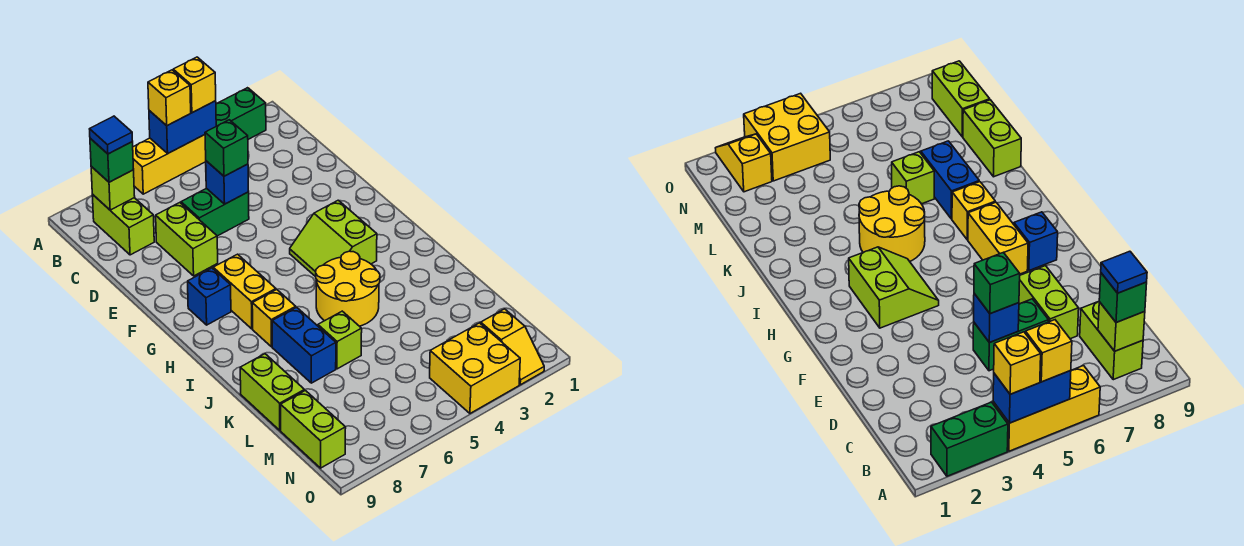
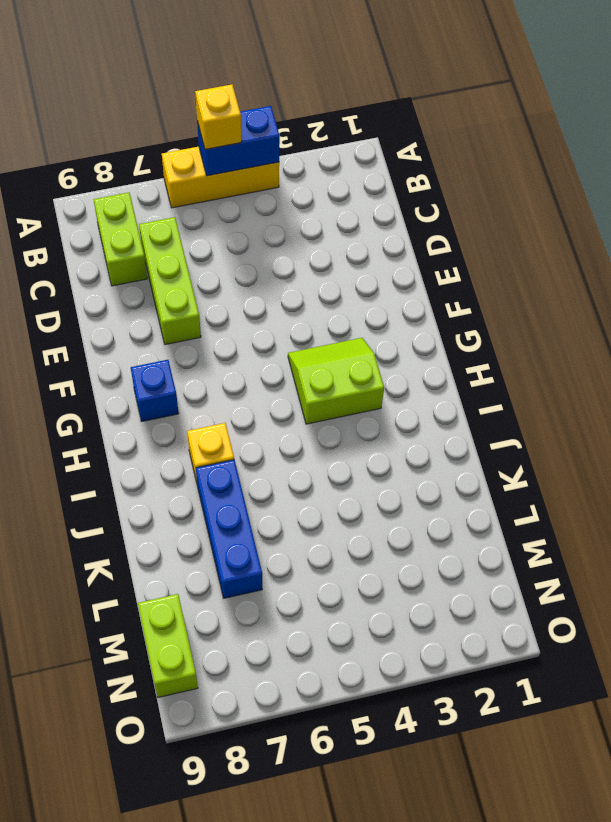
lime brick C7:E7 level 1 -> lime brick D7:E7 level 1
lime slope G3:H4 level 1 top H -> lime slope G3:H4 level 1 top 3
blue brick J7:L7 level 1 -> blue brick J7:K7 level 1
none -> green brick A2:A3 level 1
none -> green brick D5:D6 level 1
none -> yellow brick G7:H7 level 1

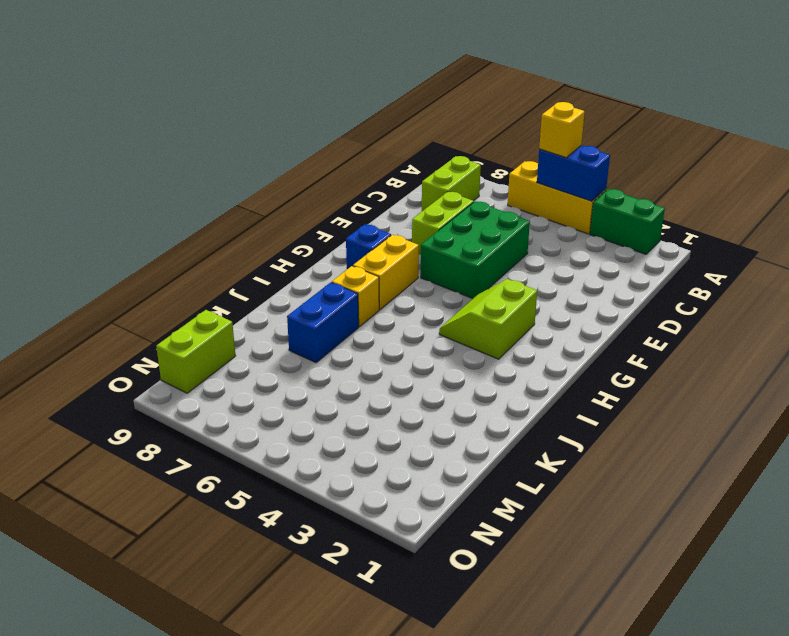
green brick D5:F6 level 1 -> green brick D5:D6 level 1
none -> yellow round brick I4:J5 level 1
none -> lime brick K6 level 1
none -> lime brick K9:L9 level 1

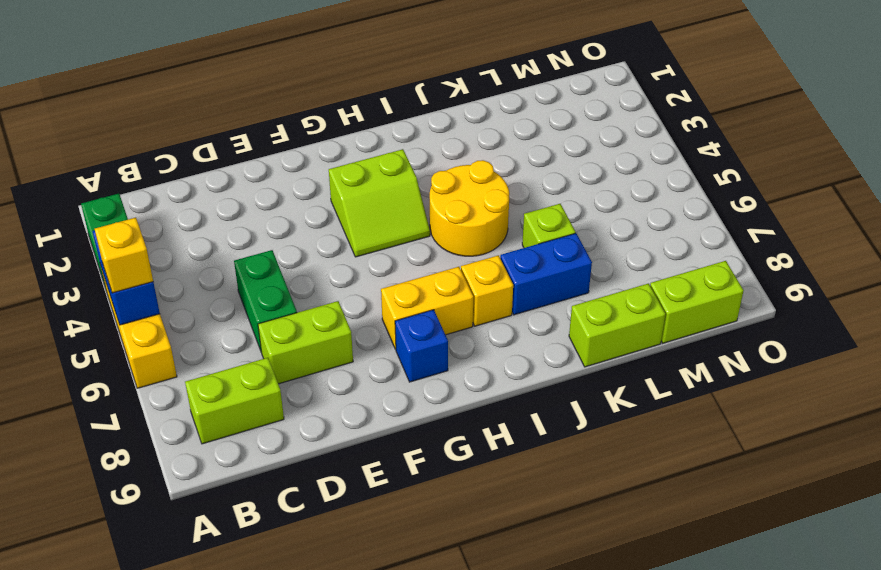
none -> yellow slope N2:O2 level 1 top N
none -> yellow brick N3:O4 level 1
none -> lime brick B8 level 2

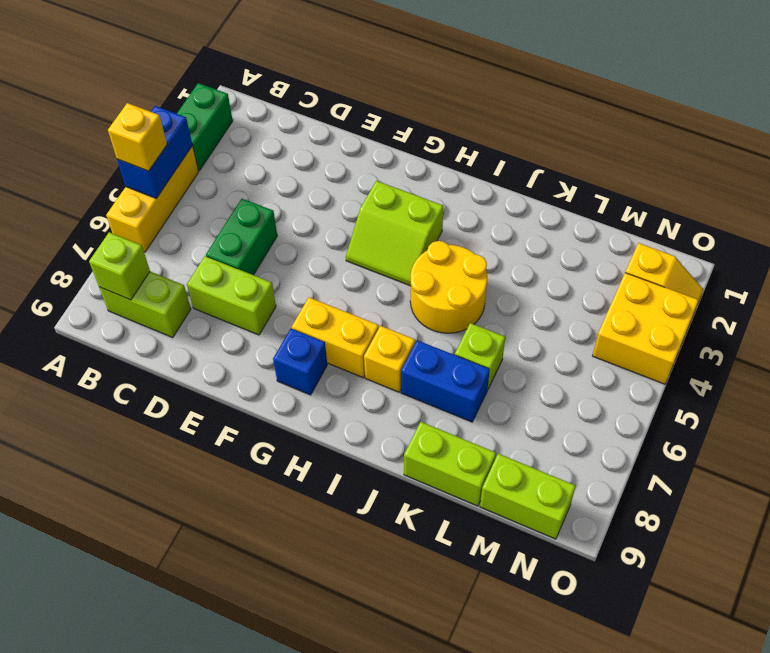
none -> blue brick D5 level 2
none -> yellow brick A4 level 3
none -> green brick B8 level 3

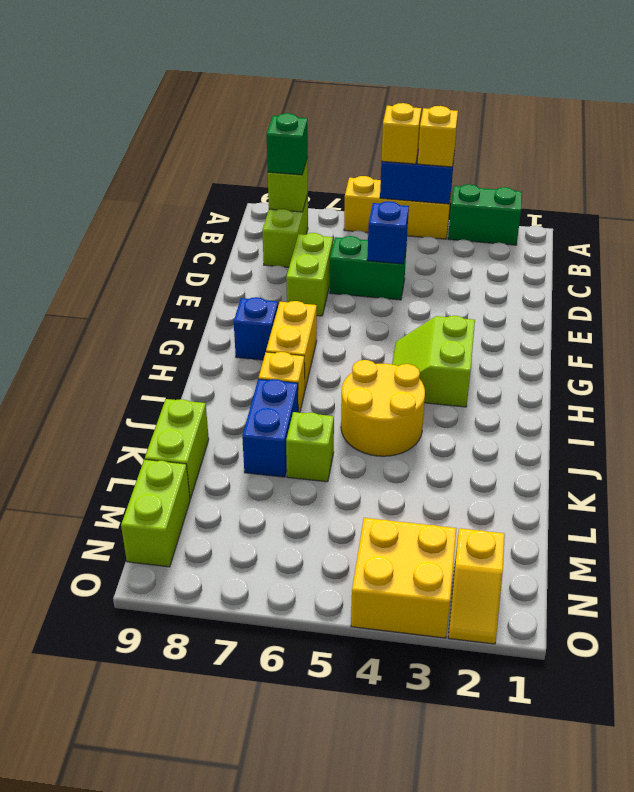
none -> green brick D5 level 3
none -> blue tile B8 level 4

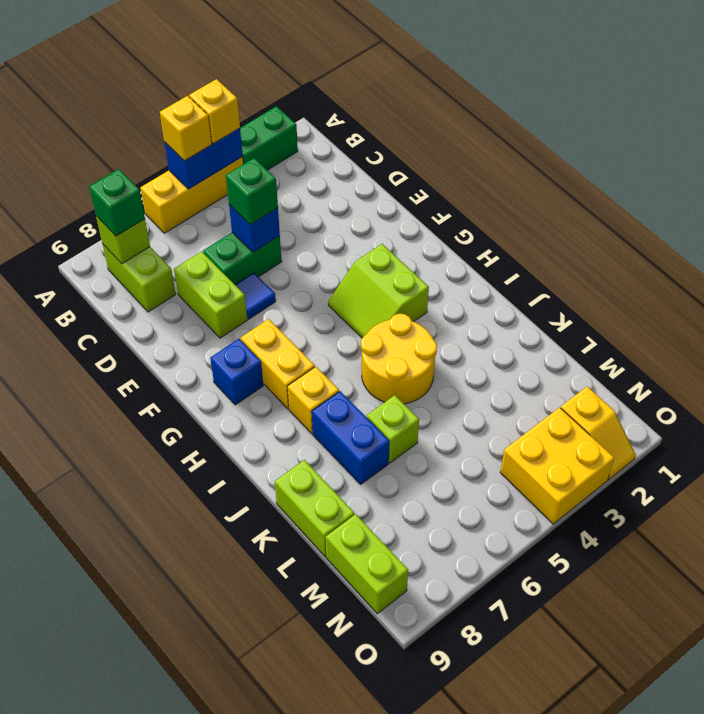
blue tile E6 level 1 -> blue tile B8 level 4

